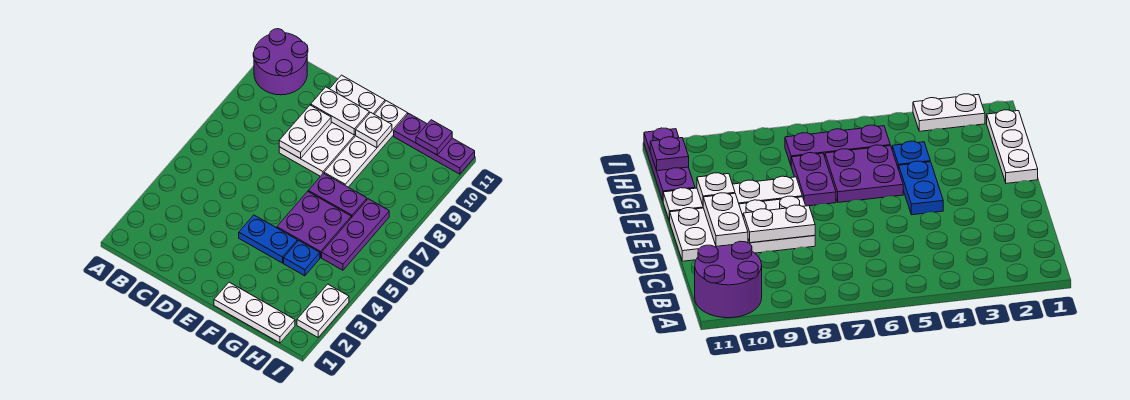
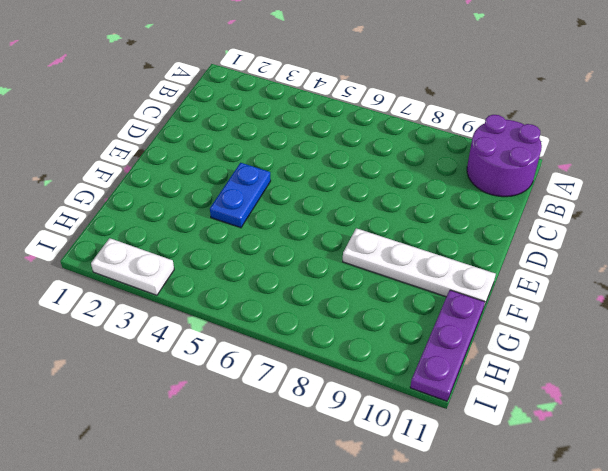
none -> white plate D8:E11 level 1
none -> white plate F1:H1 level 1
none -> purple plate F5:G6 level 1

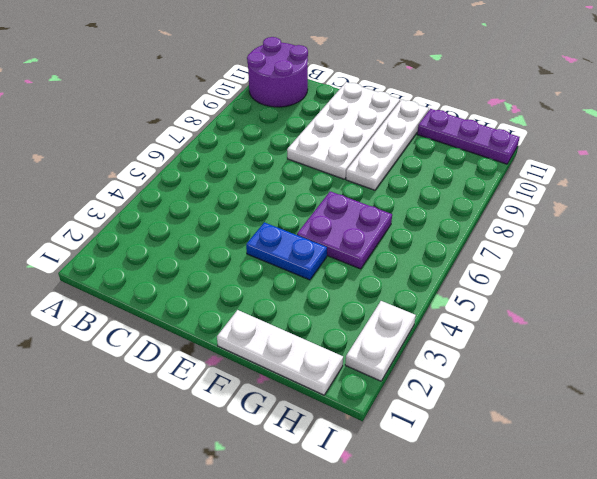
none -> purple plate F7:G7 level 1
none -> blue plate G4 level 1
none -> purple plate H5:H7 level 1

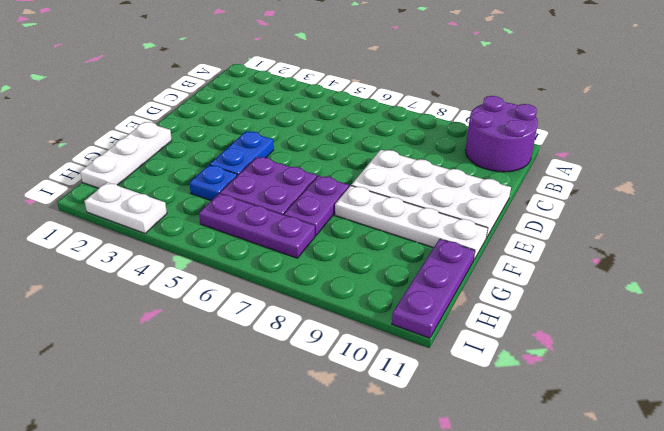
none -> white plate D8:D9 level 2
none -> white plate D10:E10 level 2
none -> white plate F10 level 2

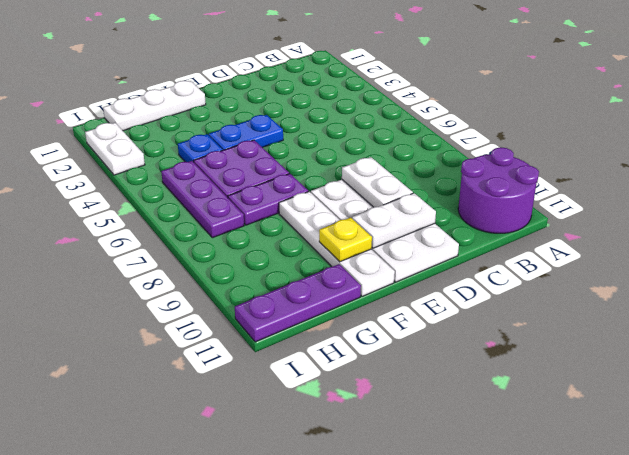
yellow plate F10 level 2 -> white plate F10 level 2
none -> purple plate H11 level 2

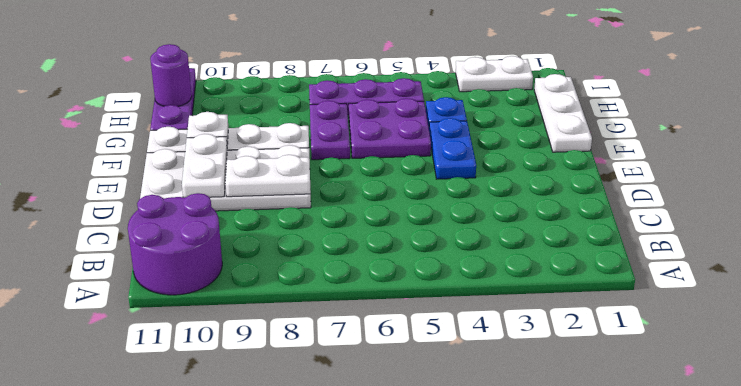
purple round brick H11 level 2 -> purple plate H11 level 2

